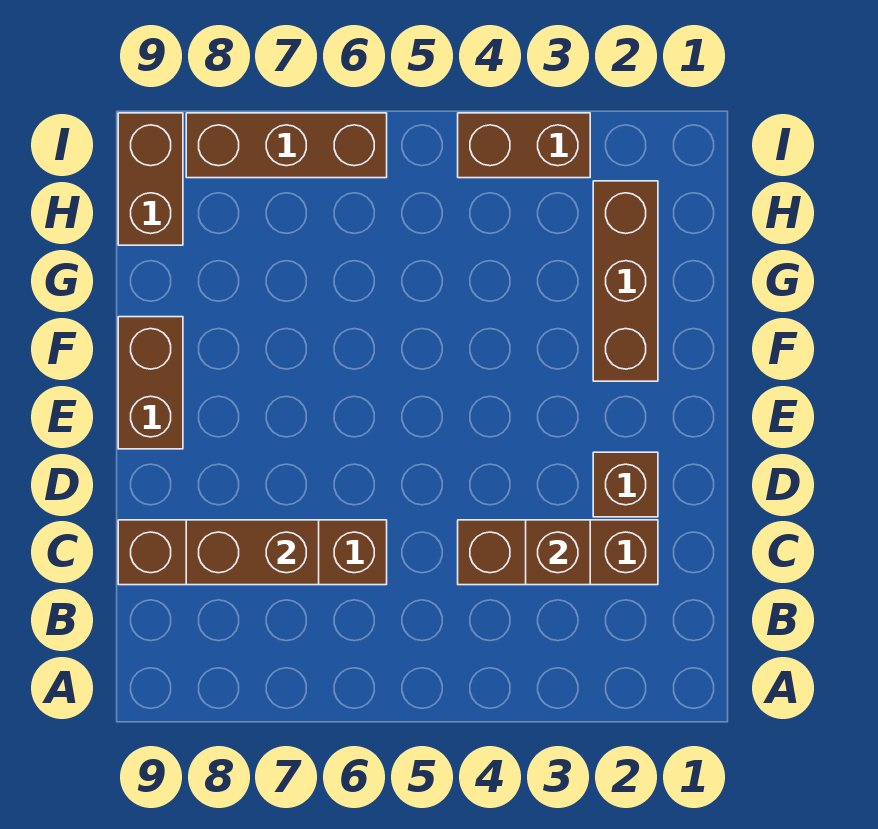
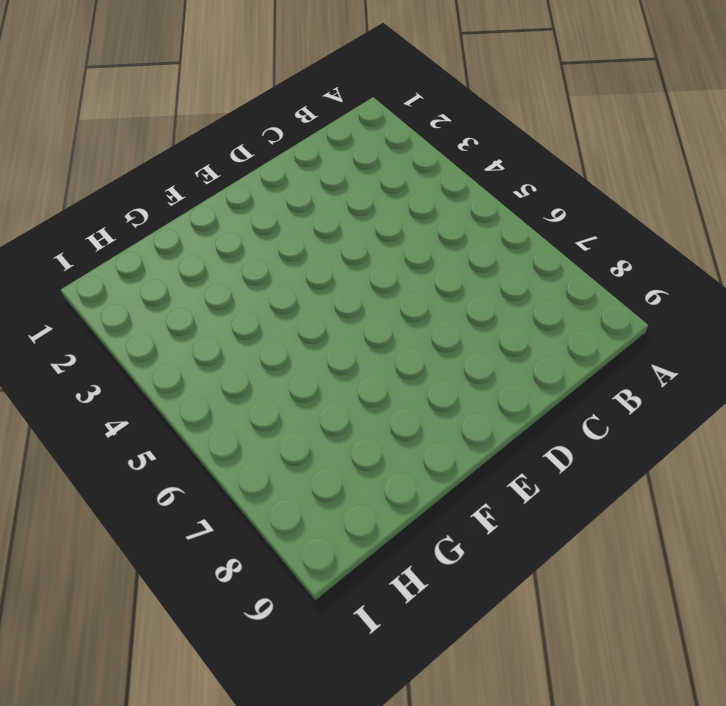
none -> brown brick C2:C4 level 1
none -> brown brick C6:C9 level 1

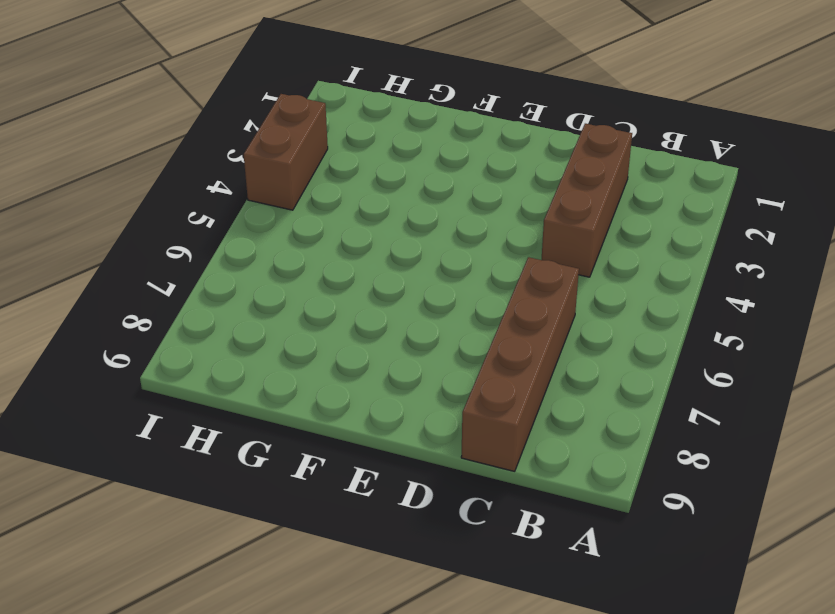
none -> brown brick D2 level 1
none -> brown brick E9:F9 level 1

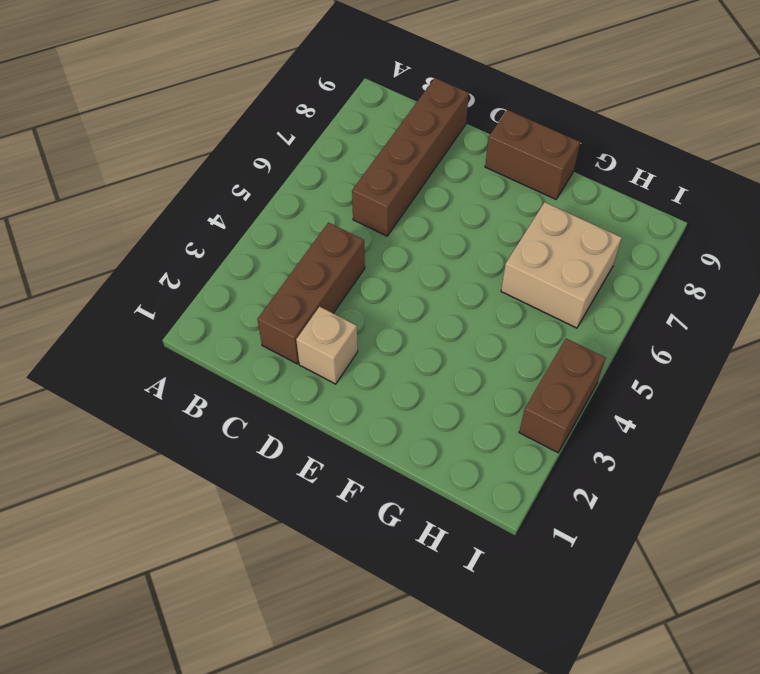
tan brick D2 level 1 -> brown brick D2 level 1
tan brick G6:H7 level 1 -> none
none -> brown brick F2:H2 level 1
none -> brown brick H9:I9 level 1

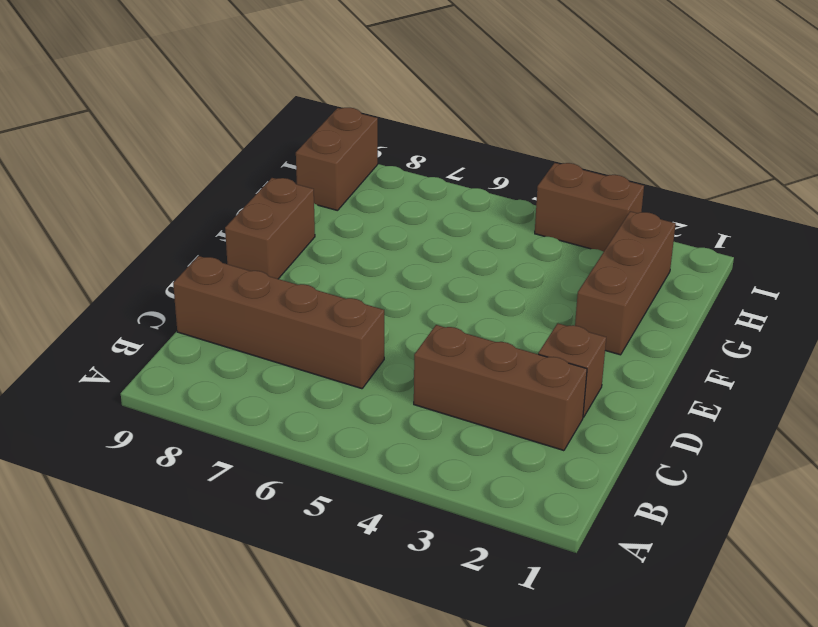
none -> brown brick I6:I8 level 1
none -> brown brick C3 level 2

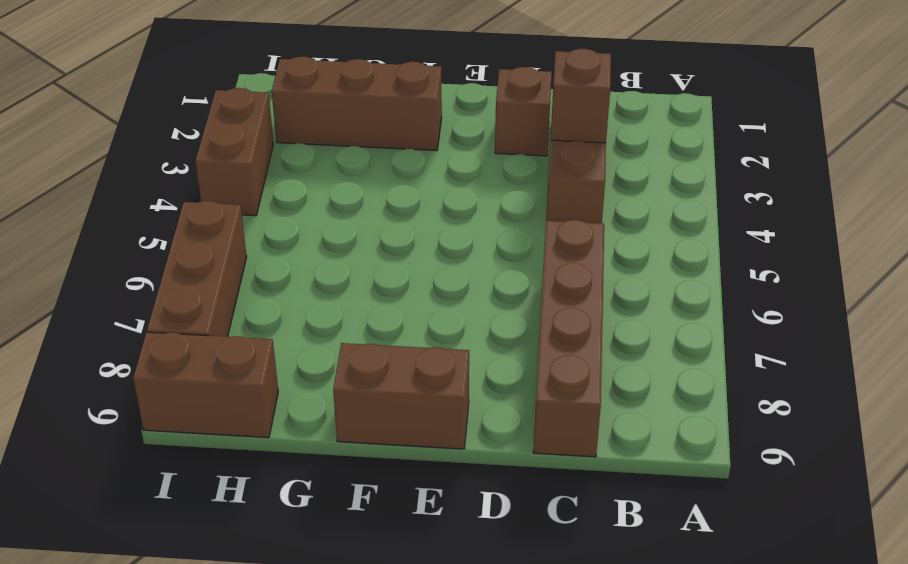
none -> brown brick C7:C8 level 2

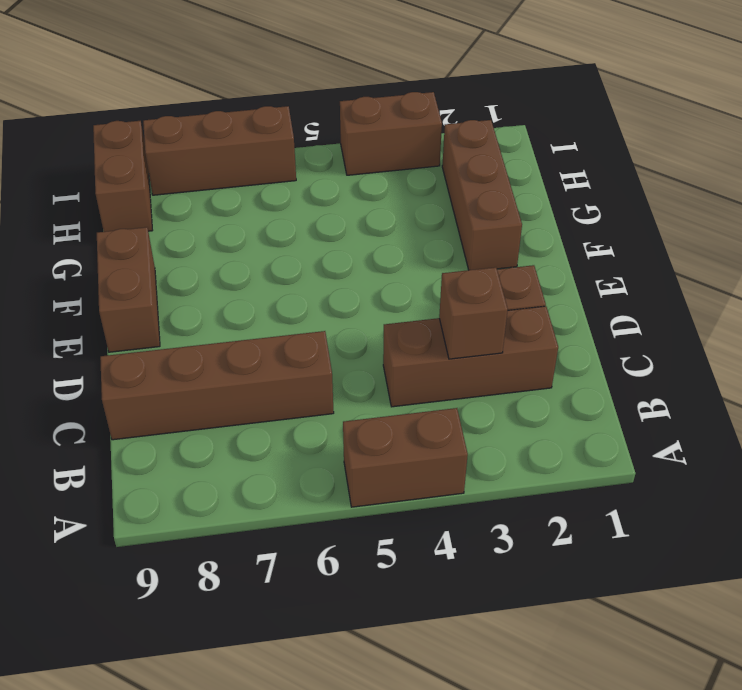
brown brick A4:A5 level 1 -> brown brick C7:C8 level 2

